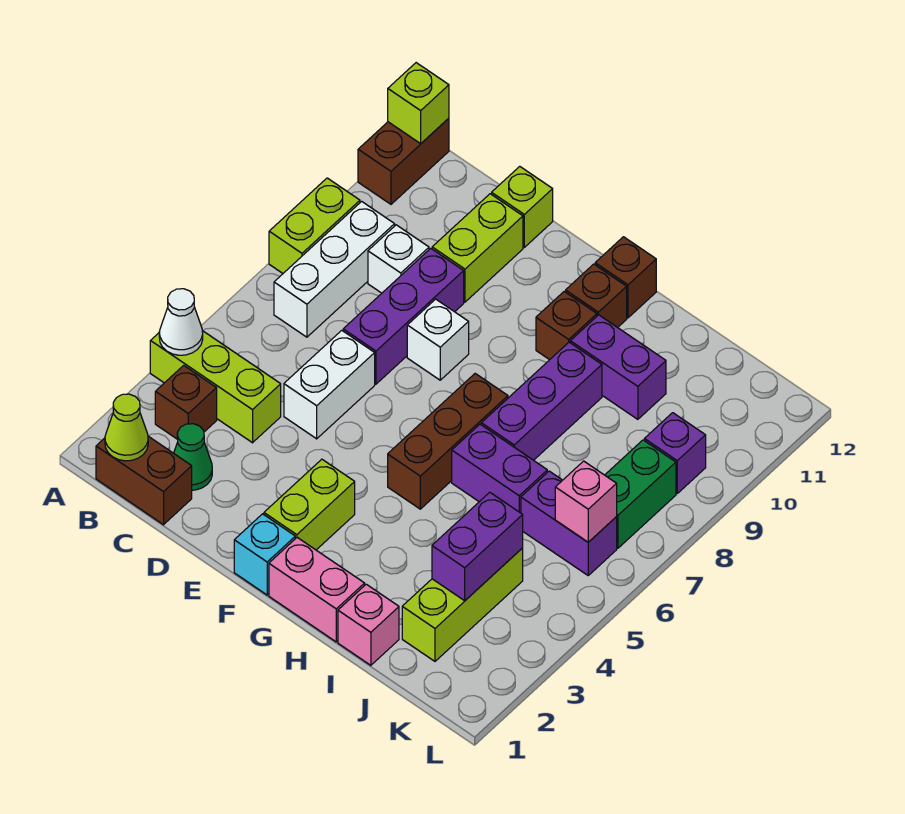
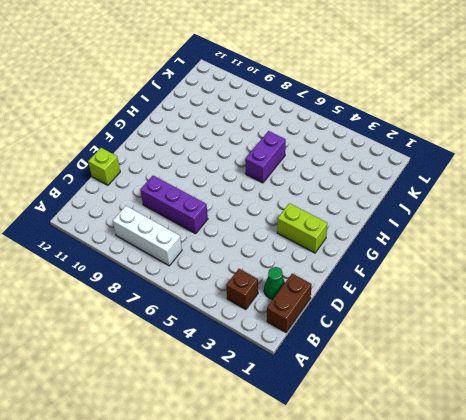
none -> lime brick A4:C4 level 1
none -> lime brick A8:A9 level 1
none -> brown brick A11:A12 level 1
none -> white brick C9 level 1

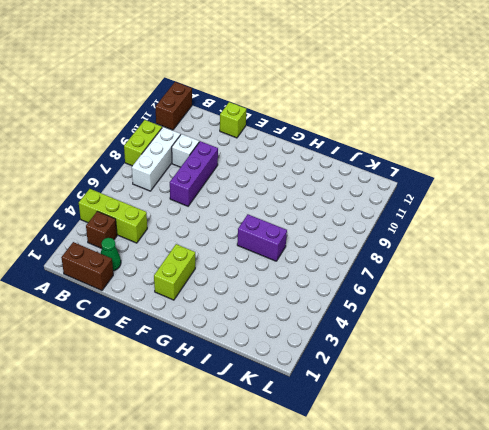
none -> white brick D5:D6 level 1
none -> lime brick D10:D11 level 1
none -> white brick E8 level 1
none -> cyan brick F1 level 1

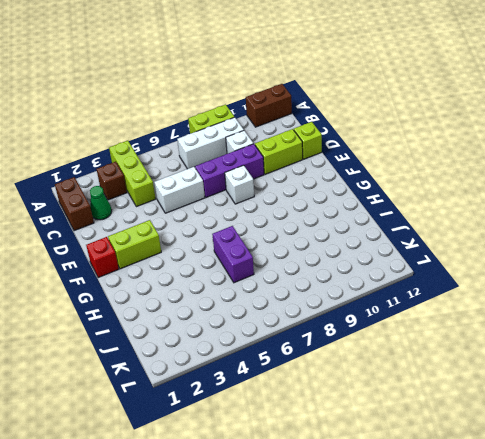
red brick F1 level 1 -> cyan brick F1 level 1
none -> pink brick G1:H1 level 1
none -> brown brick G5:G7 level 1
none -> brown brick G10 level 1
none -> brown brick G11 level 1

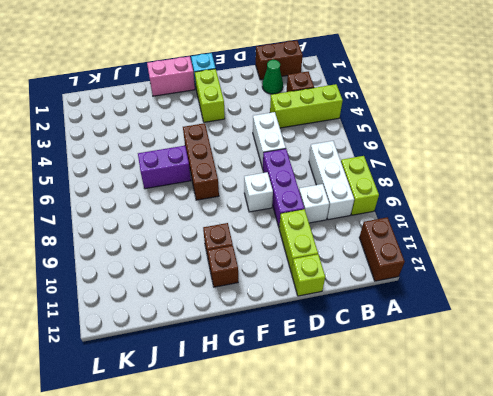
none -> brown brick G12 level 1
none -> purple brick H7:H9 level 1
none -> purple brick H10:I10 level 1
none -> pink brick I1 level 1

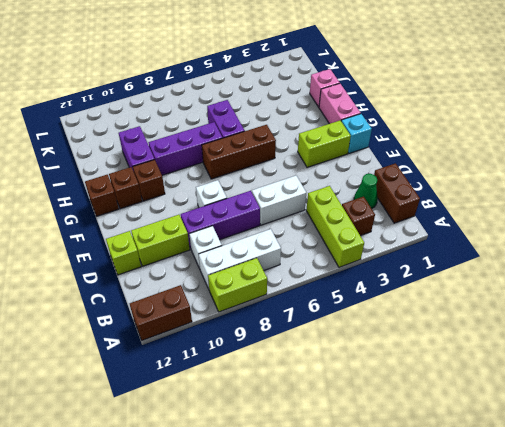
none -> lime brick J2:J4 level 1
none -> purple brick J6:K6 level 1
none -> green brick K7:K8 level 1
none -> purple brick K9 level 1

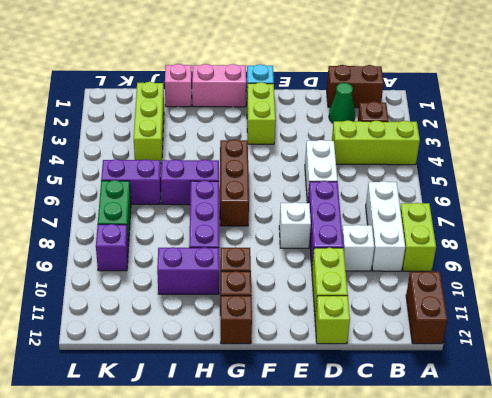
none -> white cone A4 level 2
none -> lime brick A12 level 2
none -> lime cone B1 level 2
none -> purple brick J3:J4 level 2

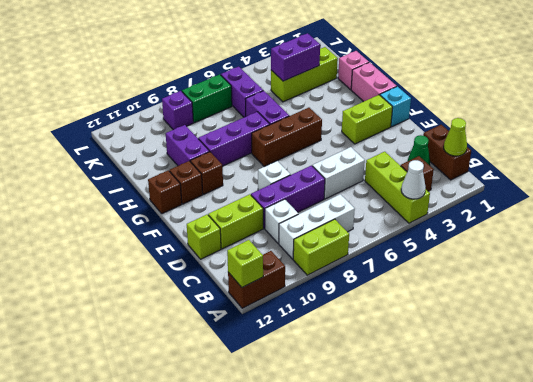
none -> pink brick K6 level 2

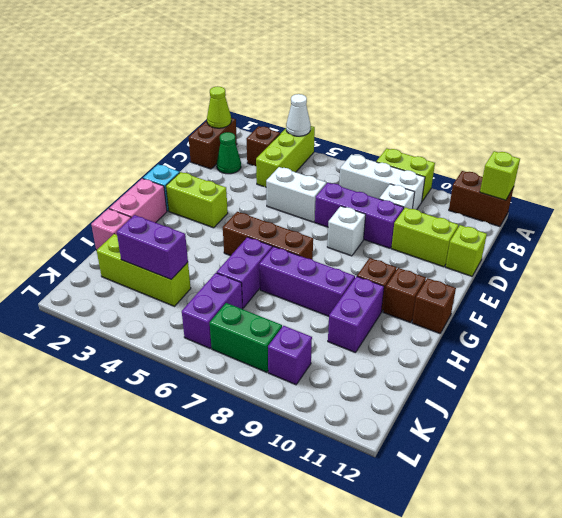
none -> pink brick K6 level 2

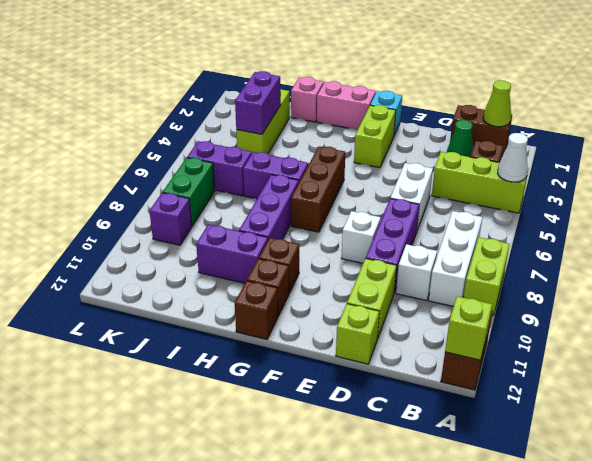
none -> pink brick K6 level 2

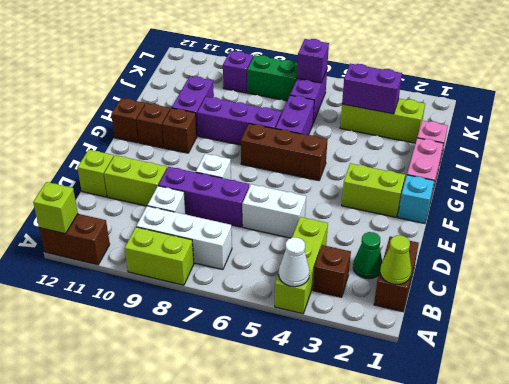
purple brick K6 level 2 -> pink brick K6 level 2

